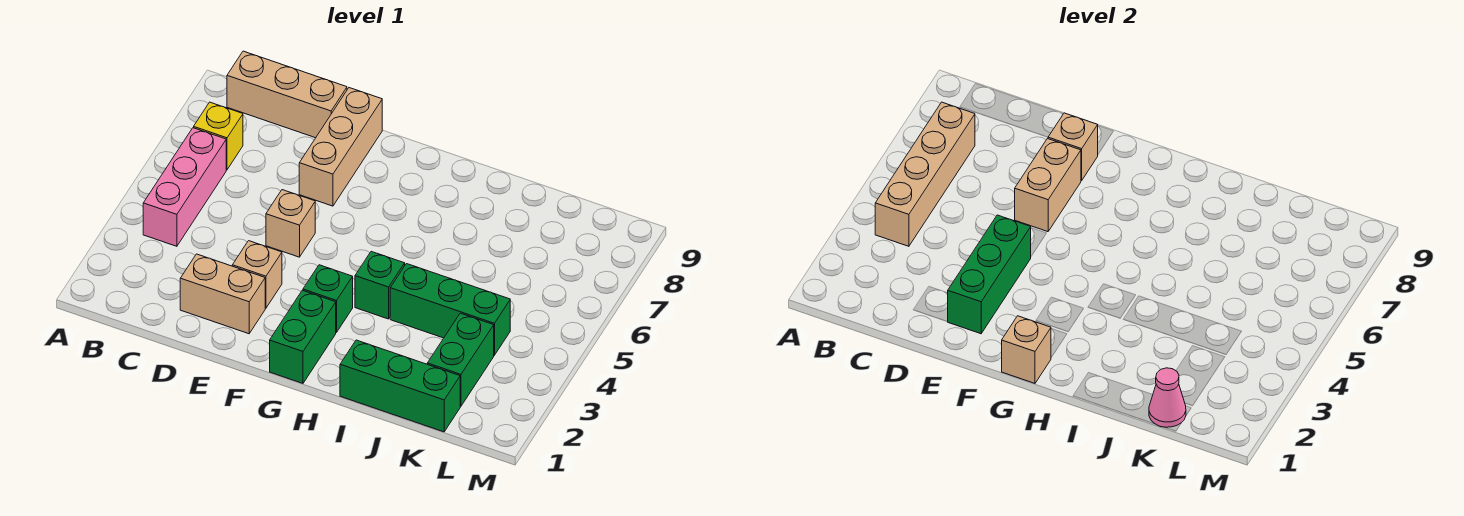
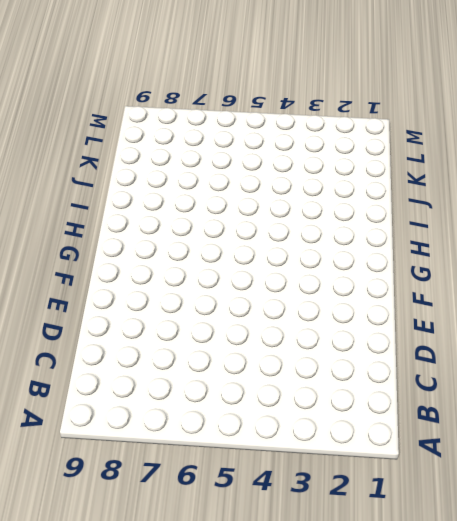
none -> pink brick B4:B6 level 1
none -> yellow brick B7 level 1
none -> tan brick B9:D9 level 1

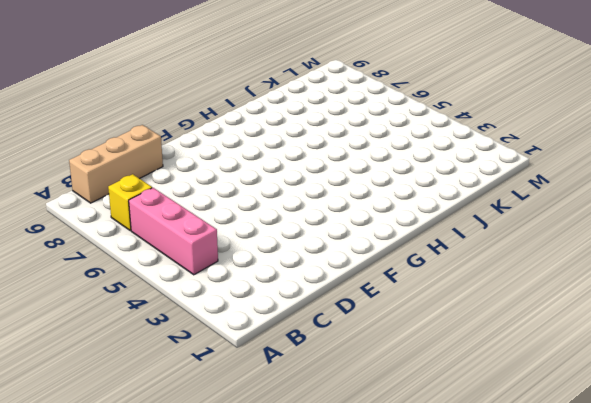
none -> tan brick D2:E2 level 1
none -> tan brick E3 level 1
none -> tan brick E5 level 1

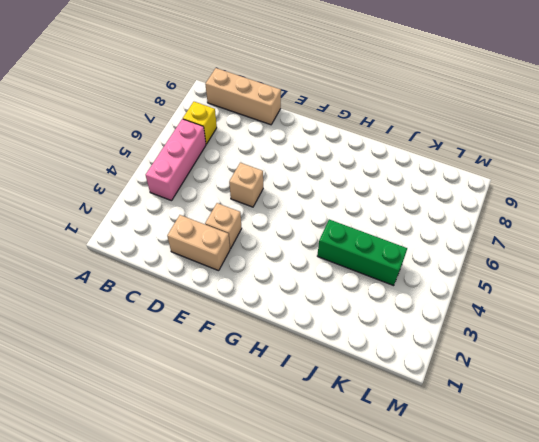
none -> tan brick E7:E9 level 1
none -> green brick G1:G2 level 1
none -> green brick G3 level 1

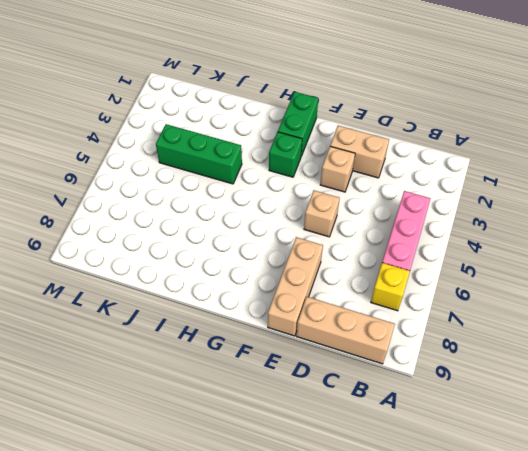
none -> green brick H4 level 1
none -> green brick I1:K1 level 1
none -> green brick K2:K3 level 1

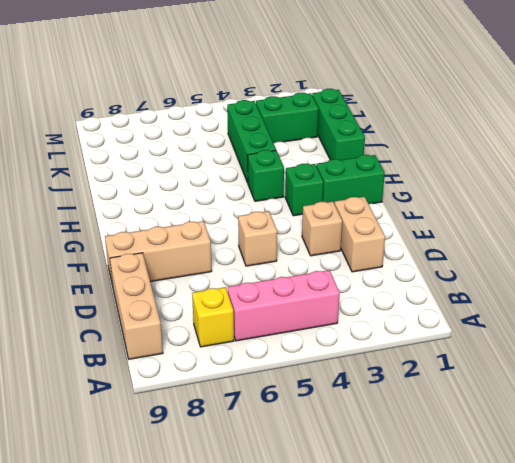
none -> tan brick B4:B7 level 2
none -> green brick E2:E4 level 2
none -> tan brick E6:E7 level 2

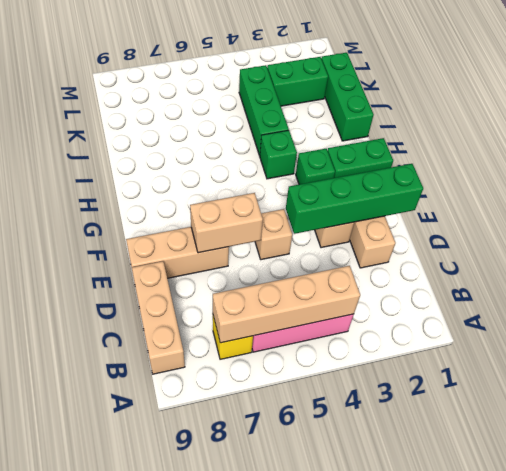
green brick E1:E4 level 2 -> green brick E2:E4 level 2
none -> tan brick E8 level 2
none -> tan brick G1 level 2
none -> pink cone K1 level 2

